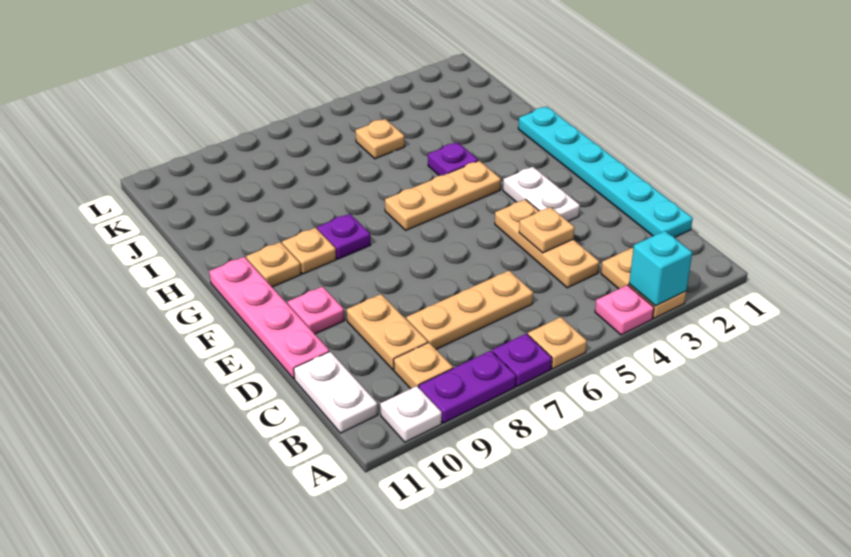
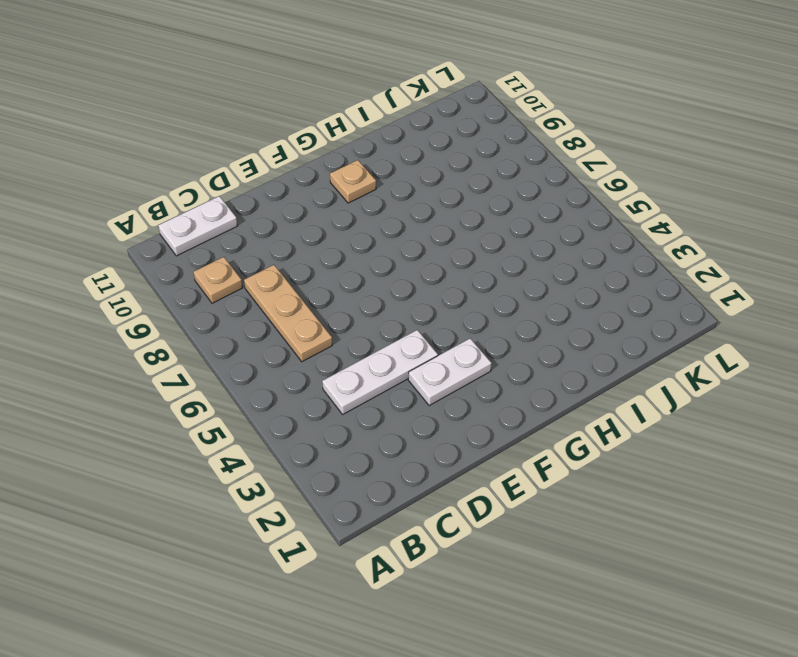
white plate C4:E4 level 1 -> tan plate C4:E4 level 1
none -> tan plate A3:B3 level 1
none -> pink plate A4 level 1
none -> tan plate A6 level 1

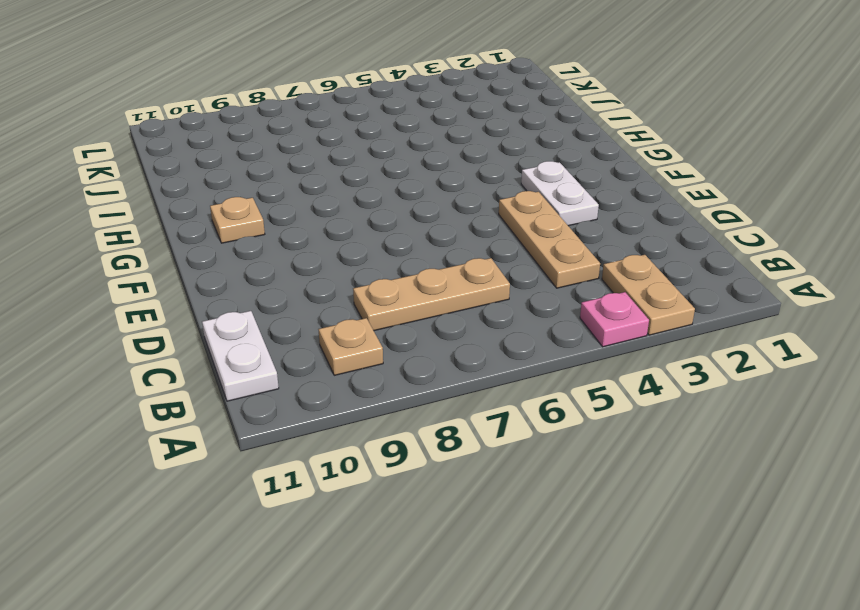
none -> tan plate A6 level 1
none -> purple plate A7 level 1
none -> purple plate A8:A9 level 1

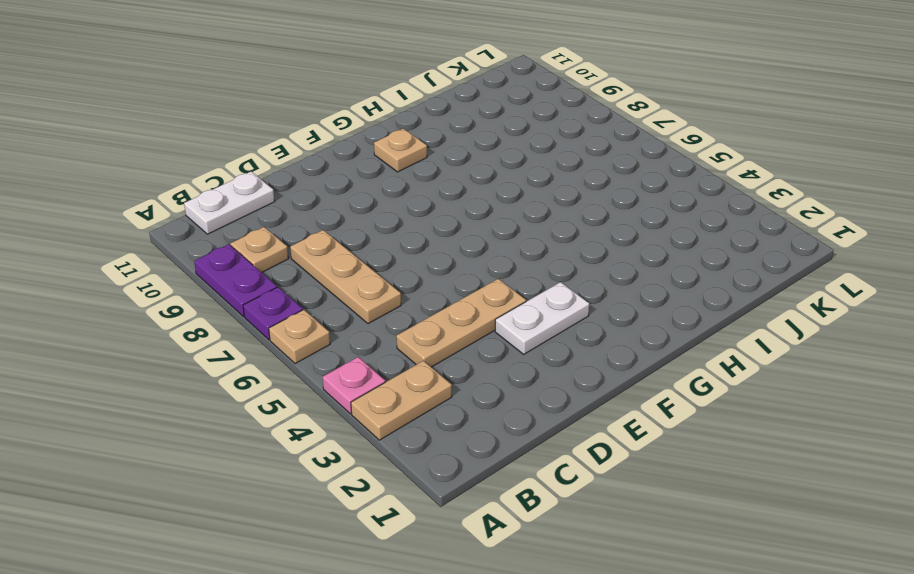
none -> white plate A10 level 1
none -> cyan plate C1:H1 level 1
none -> tan plate C9:D9 level 1

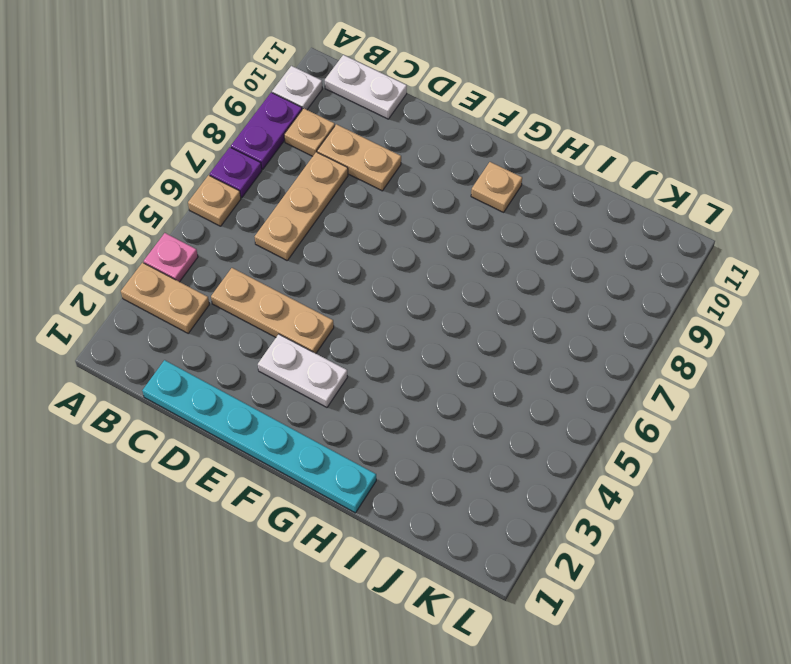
none -> pink plate D11:G11 level 1
none -> pink plate E10 level 1
none -> tan plate G4:G6 level 1

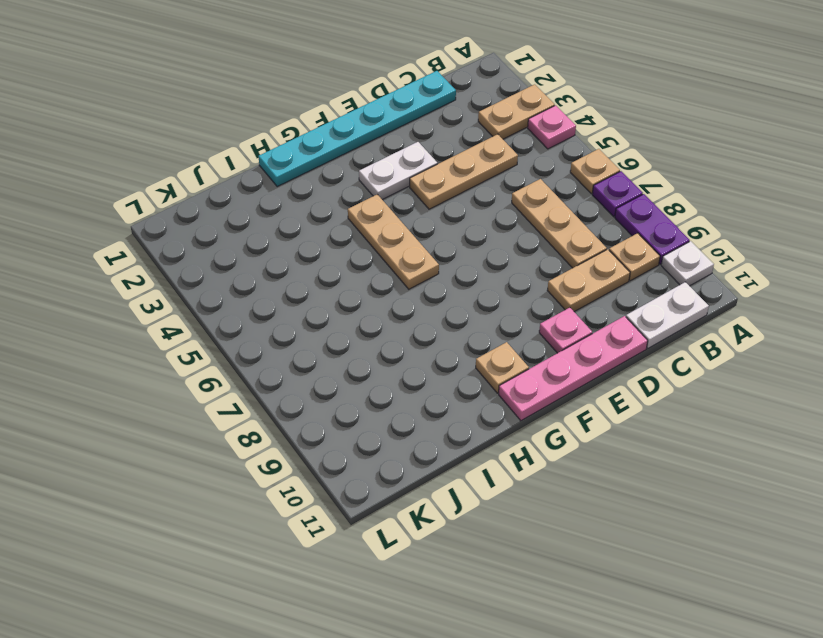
none -> purple plate G8 level 1
none -> tan plate G9 level 1
none -> purple plate H4 level 1

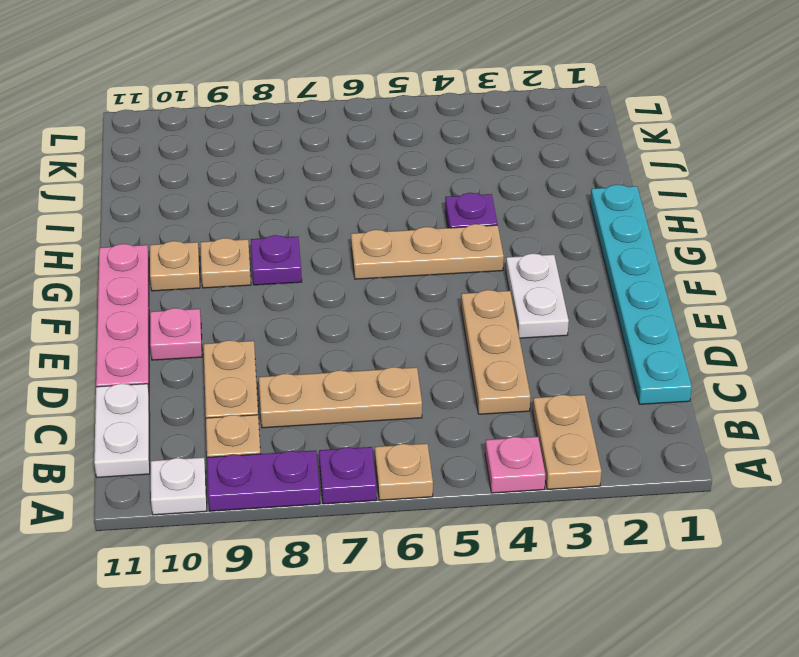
none -> tan plate J5 level 1
none -> cyan brick A3 level 2
none -> tan plate D4 level 2

